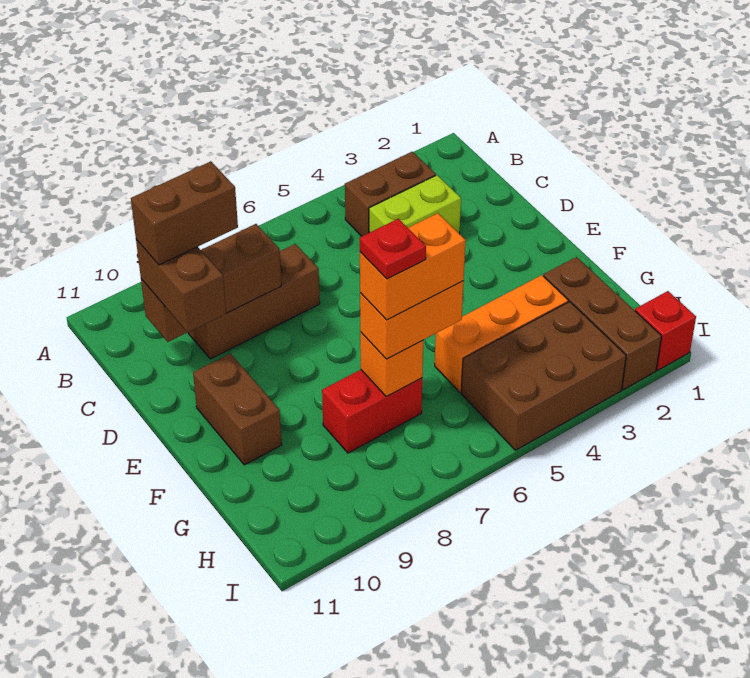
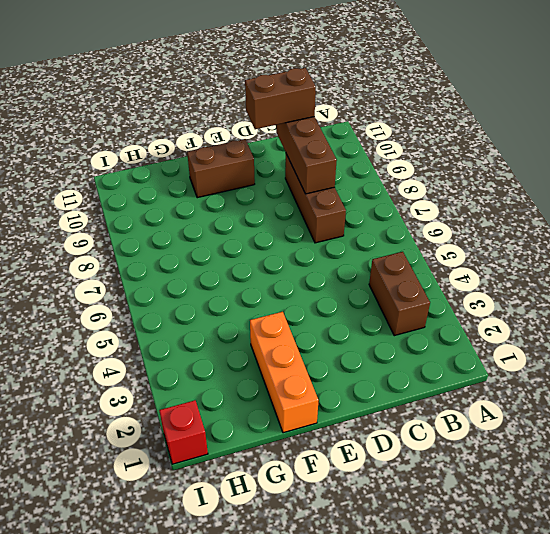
orange brick F1:F3 level 1 -> orange brick G3:G5 level 1
none -> lime brick C3:C4 level 1
none -> brown brick G2:I2 level 1
none -> red brick G7:G8 level 1

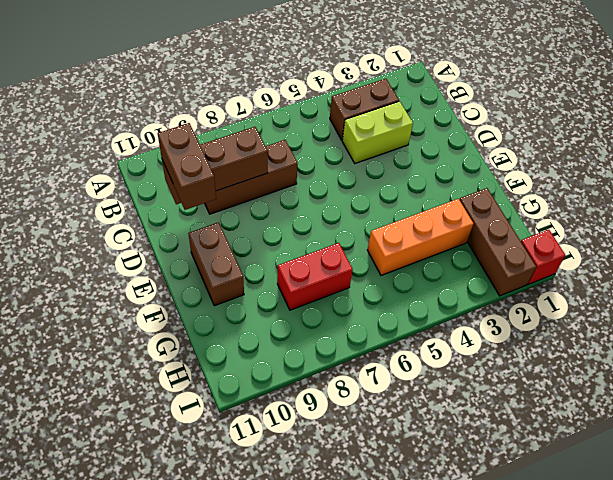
none -> brown brick H3:I5 level 1
none -> orange brick G7 level 2
none -> orange brick G6:G7 level 3

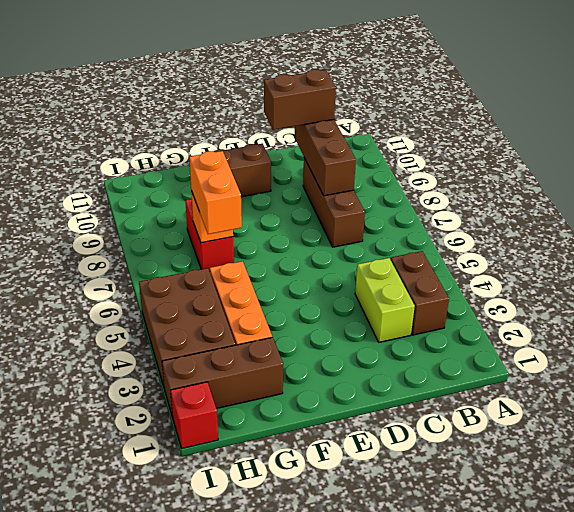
none -> brown brick C9:C10 level 4
none -> orange brick G6:G7 level 4
none -> red plate G7 level 5

